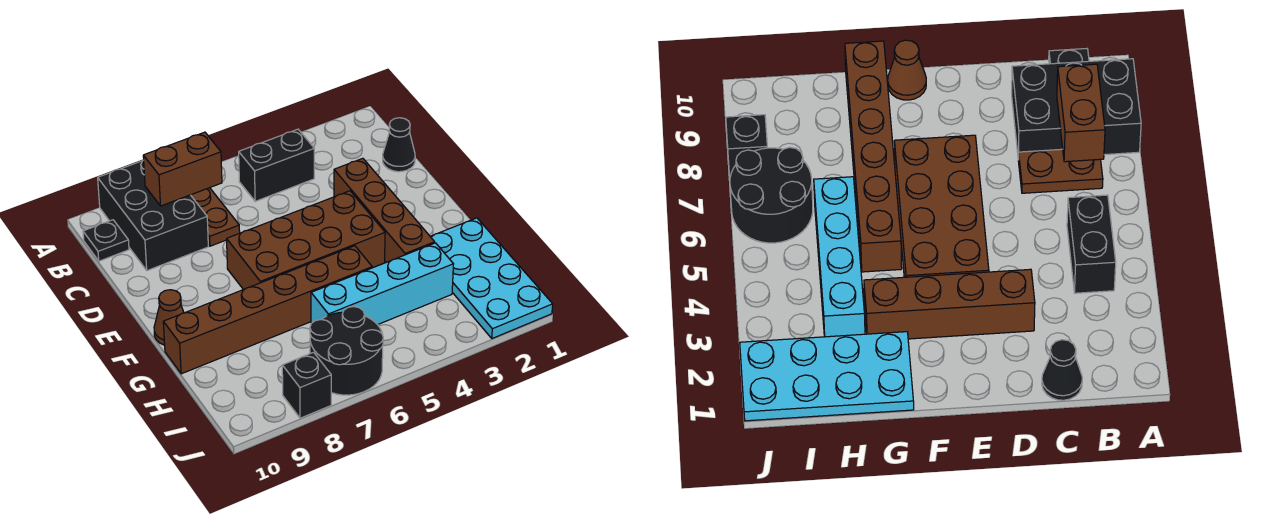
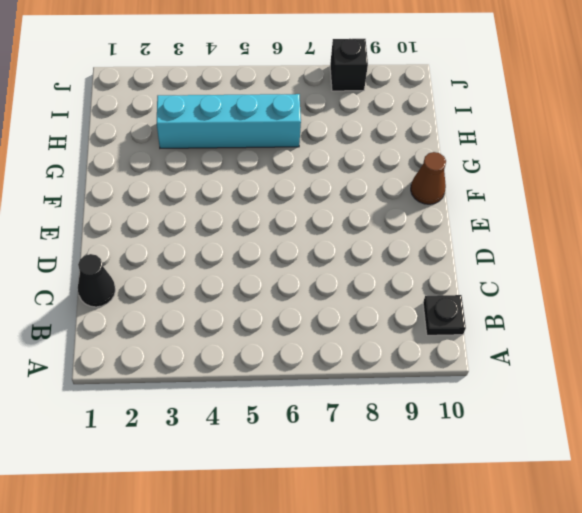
none -> black brick A8:C9 level 1
none -> black brick B4:B5 level 1
none -> brown plate B7:C7 level 1

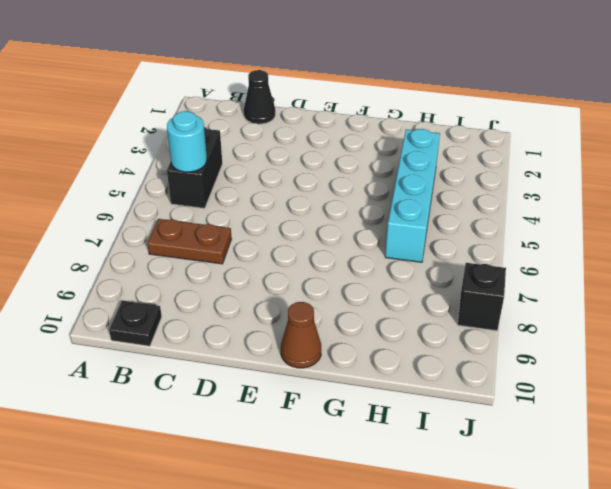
cyan round brick B5 level 2 -> none
none -> black brick A8:C9 level 1
none -> brown brick D3:G3 level 1
none -> brown brick E4:F7 level 1

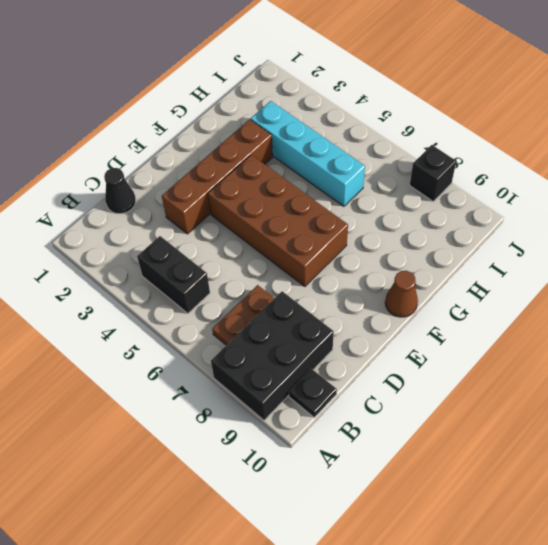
none -> cyan plate G1:J2 level 1
none -> brown brick G5:G10 level 1
none -> black round brick I6:J7 level 1

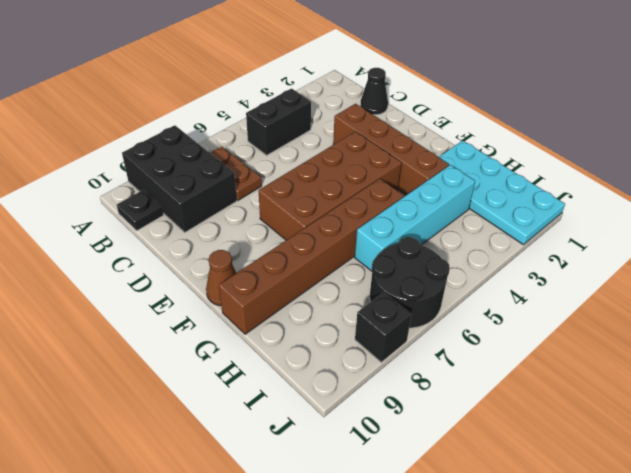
none -> brown brick B7:B8 level 2

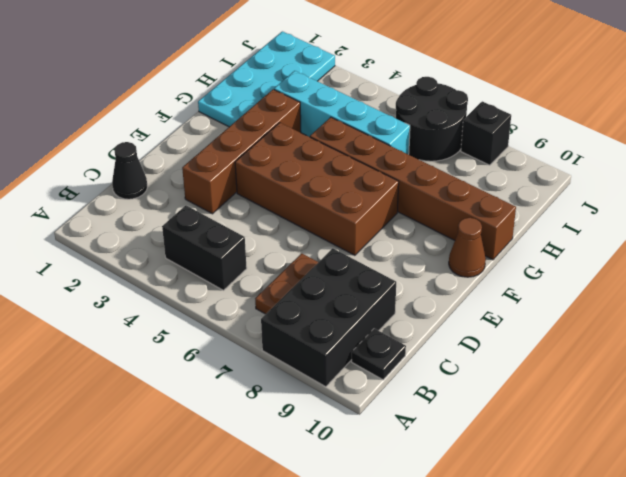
none -> brown brick B7:B8 level 2

